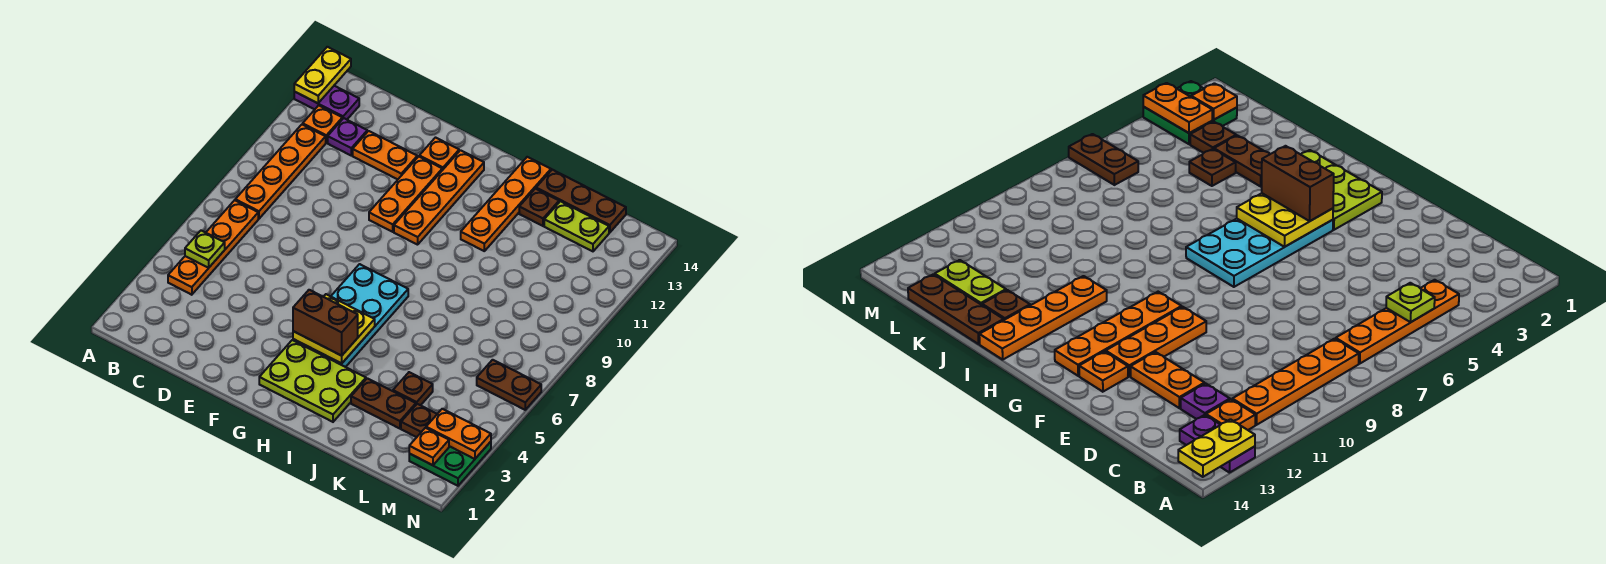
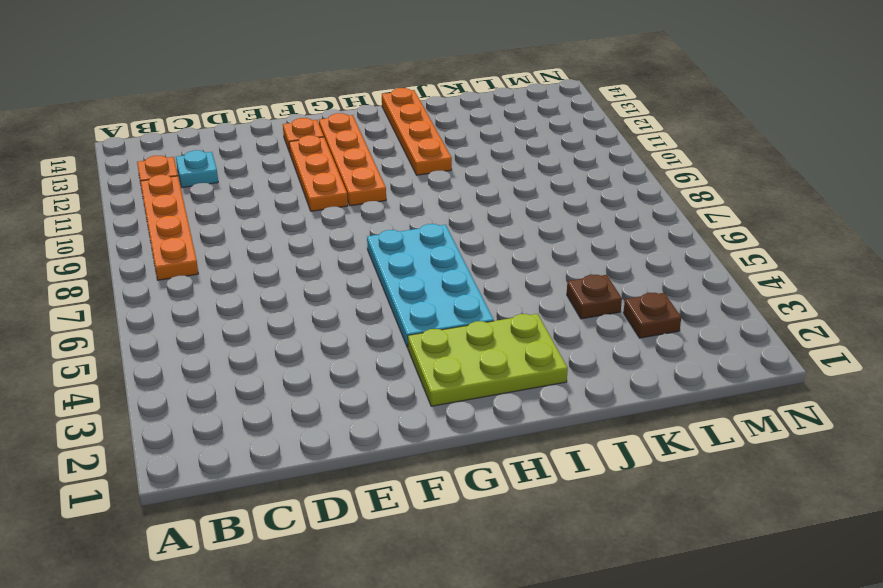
cyan plate C12 level 1 -> purple plate C12 level 1
none -> purple plate A13:B13 level 1
none -> orange plate B4:B7 level 1
none -> orange plate D12:E12 level 1

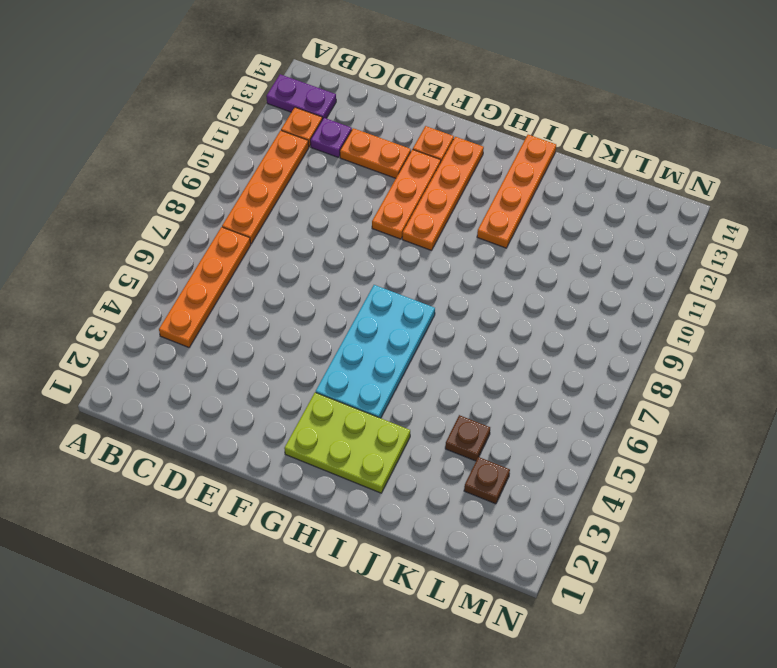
none -> brown plate J3:K3 level 1
none -> brown plate J13 level 1
none -> brown plate J14:L14 level 1

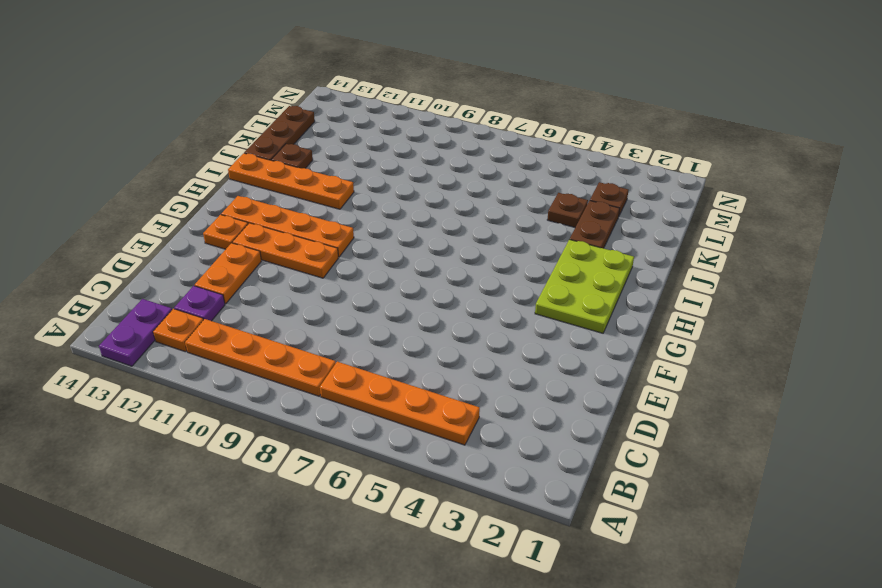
none -> cyan plate G4:H7 level 1
none -> lime plate K13:L13 level 1
none -> green plate M2:N3 level 1

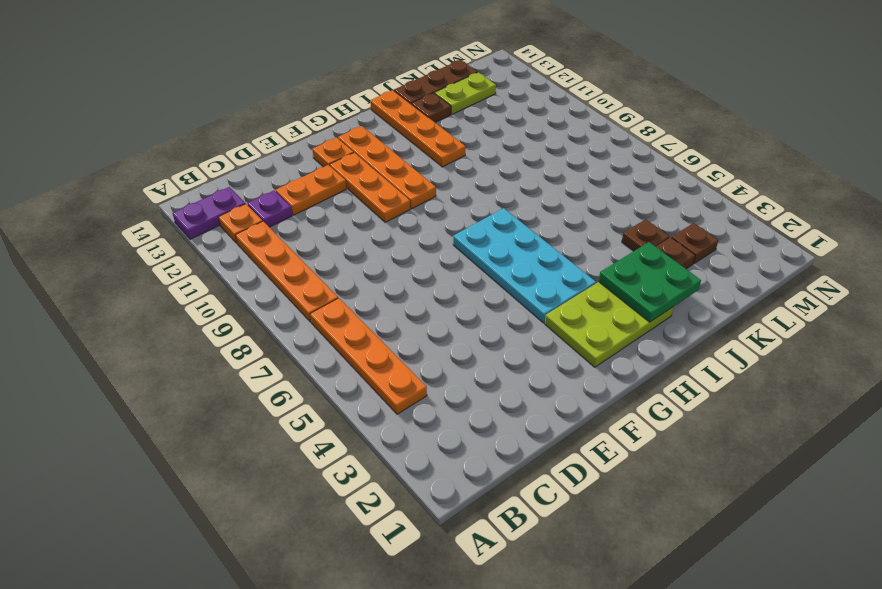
green plate I2:J3 level 2 -> green plate M2:N3 level 1
none -> brown plate M6:N6 level 1
none -> yellow plate A13:A14 level 2
none -> lime plate B5 level 2

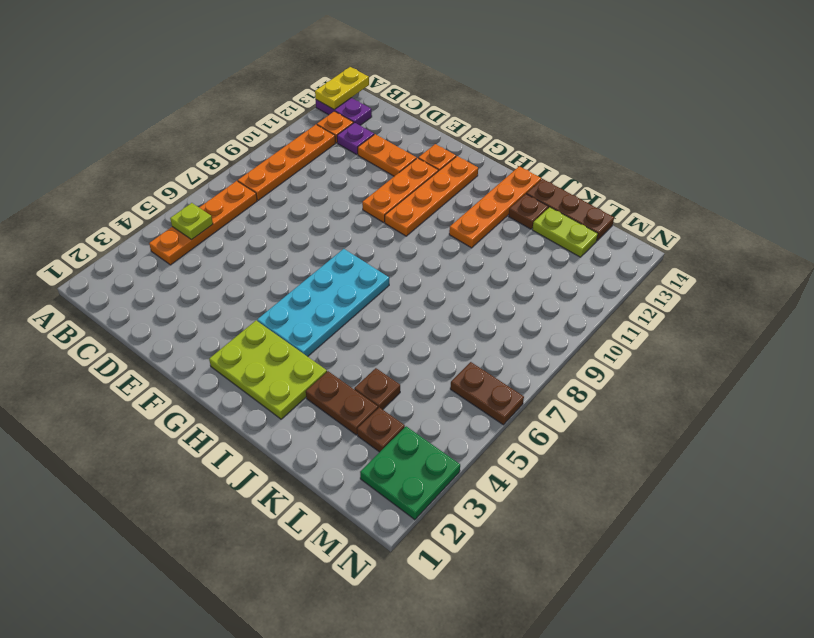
none -> yellow plate G4:H5 level 2
none -> orange plate M2 level 2
none -> orange plate M3:N3 level 2

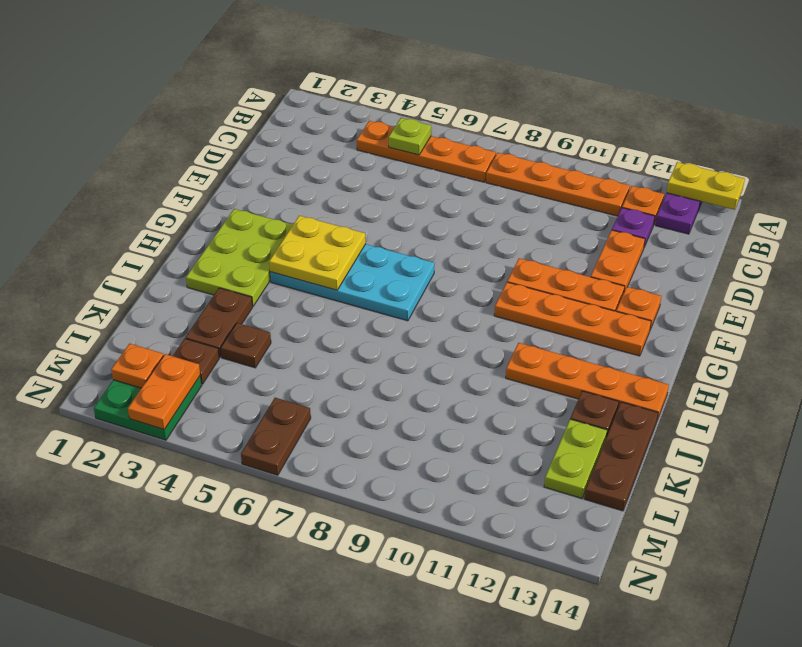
none -> brown brick G4:H4 level 3

